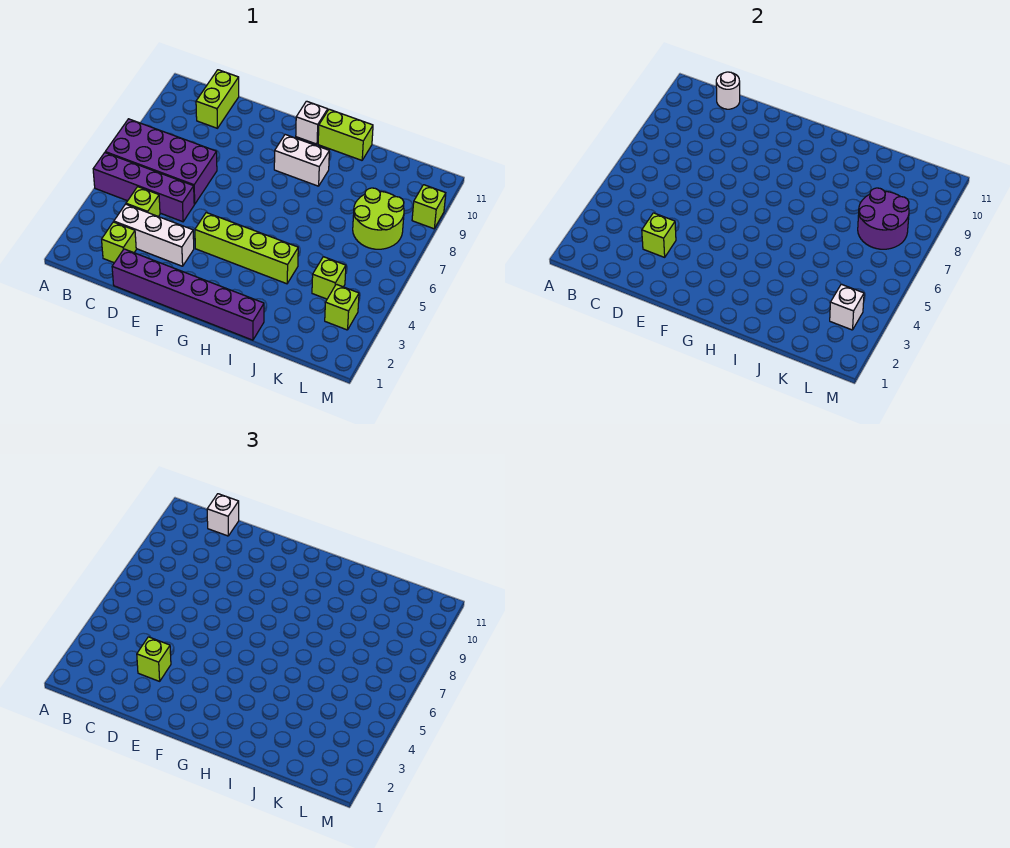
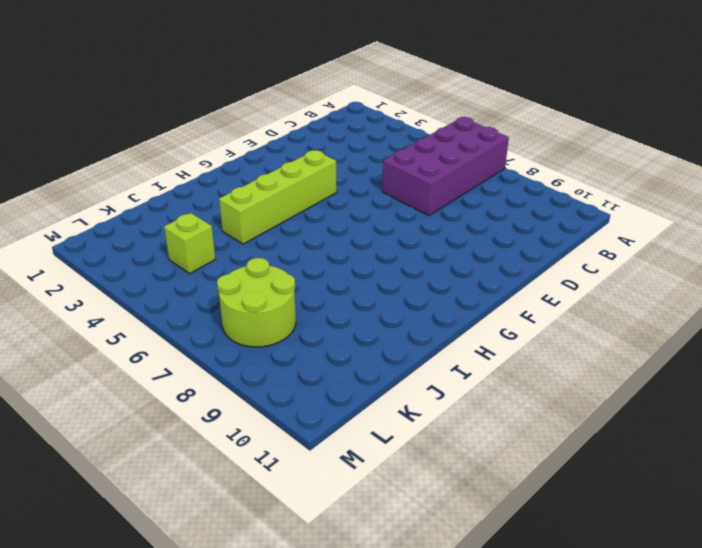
none -> purple brick A5:D5 level 1
none -> lime brick C2 level 1
none -> white brick C3:E3 level 1

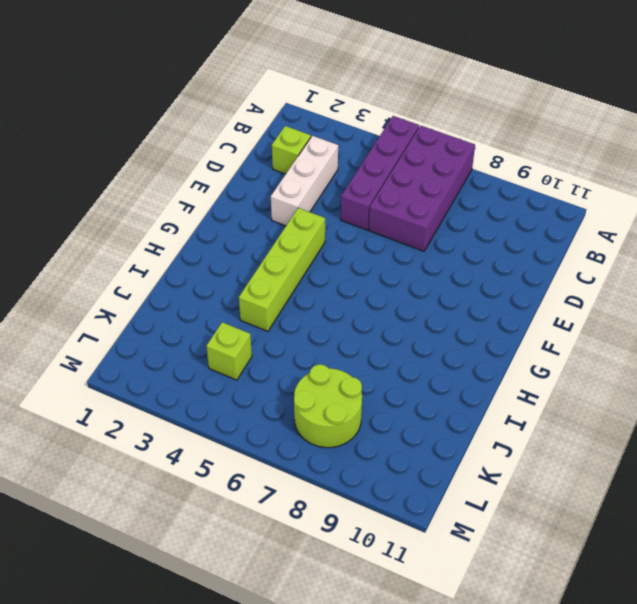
none -> lime brick C4 level 1
none -> lime brick C10:C11 level 1
none -> purple brick D1:I1 level 1

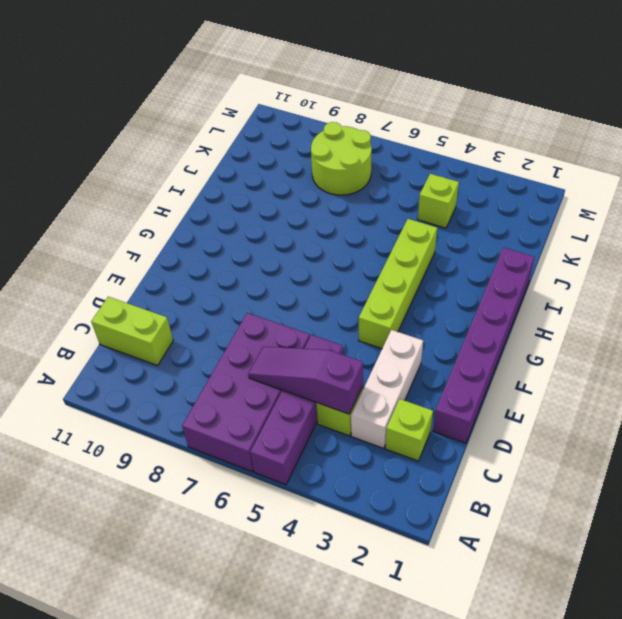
purple slope C4:C6 level 2 top 4 -> none
none -> white brick G9:H9 level 1
none -> white brick G11 level 1
none -> lime brick H11:I11 level 1

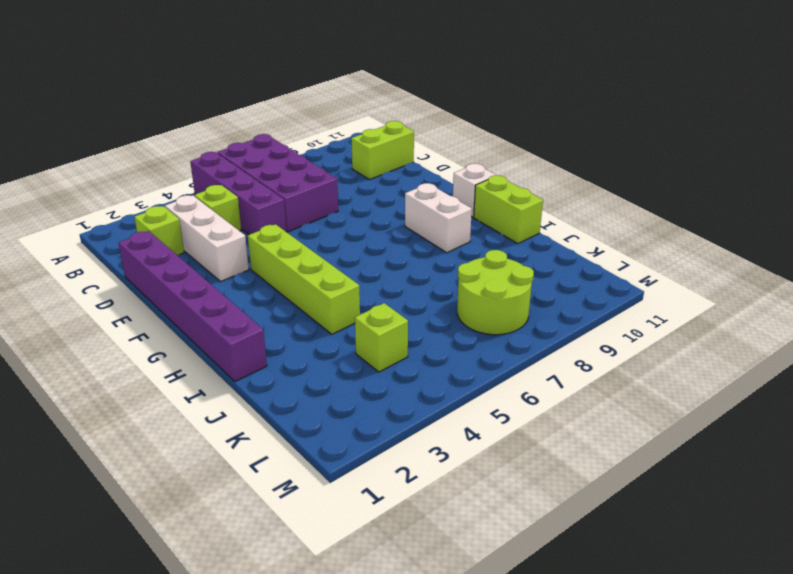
none -> lime brick L3 level 1
none -> lime brick M9 level 1
none -> white round brick C11 level 2

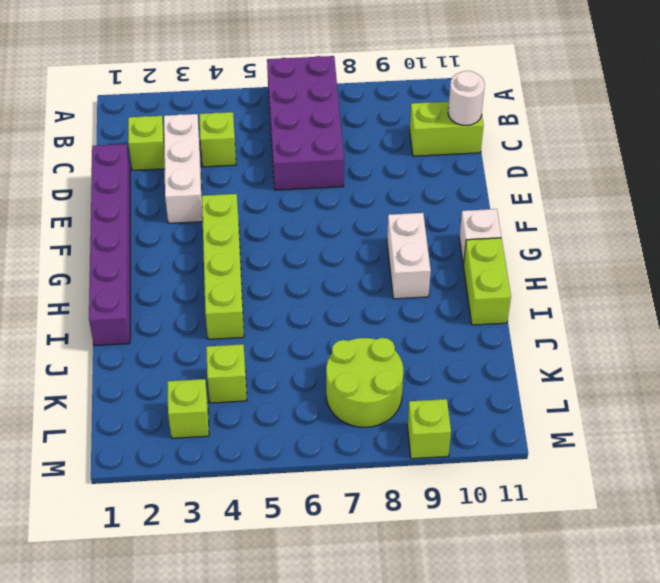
none -> purple brick A5:D5 level 1
none -> lime brick D3 level 2
none -> purple round brick K7:L8 level 2

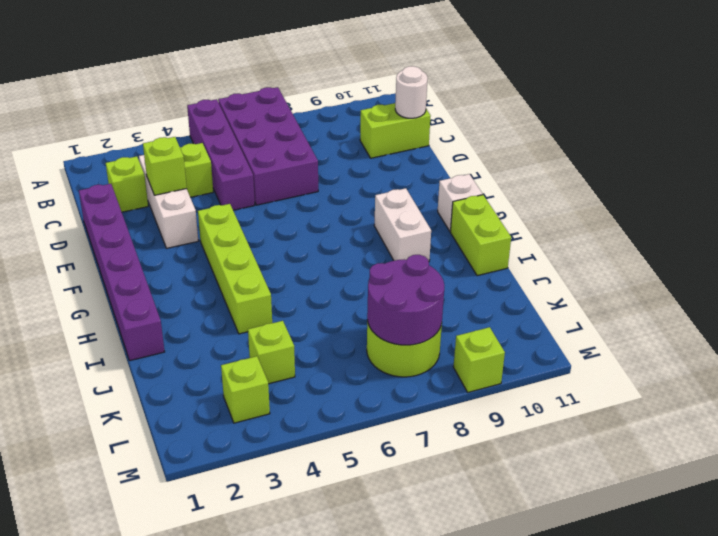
none -> white brick L3 level 2
none -> white brick C11 level 3
none -> lime brick D3 level 3

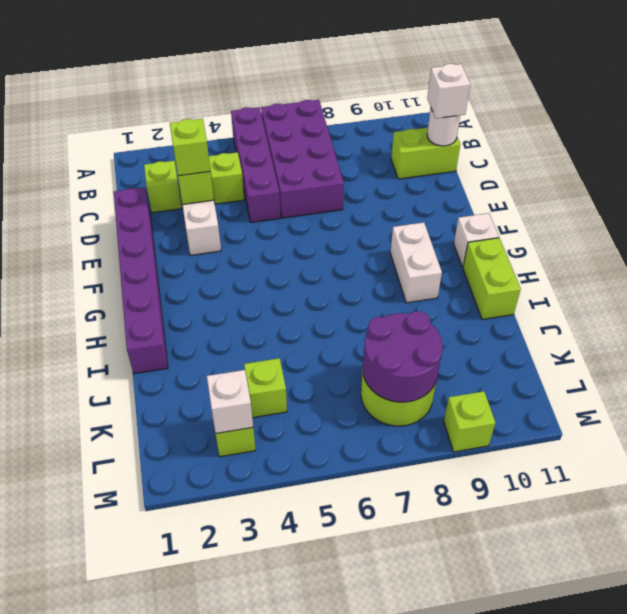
none -> lime brick F4:I4 level 1

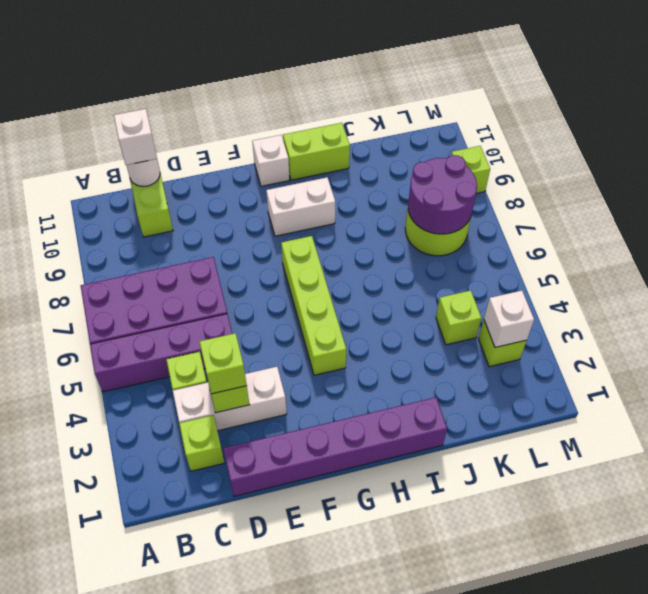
lime brick G4:G7 level 1 -> lime brick F4:I4 level 1

